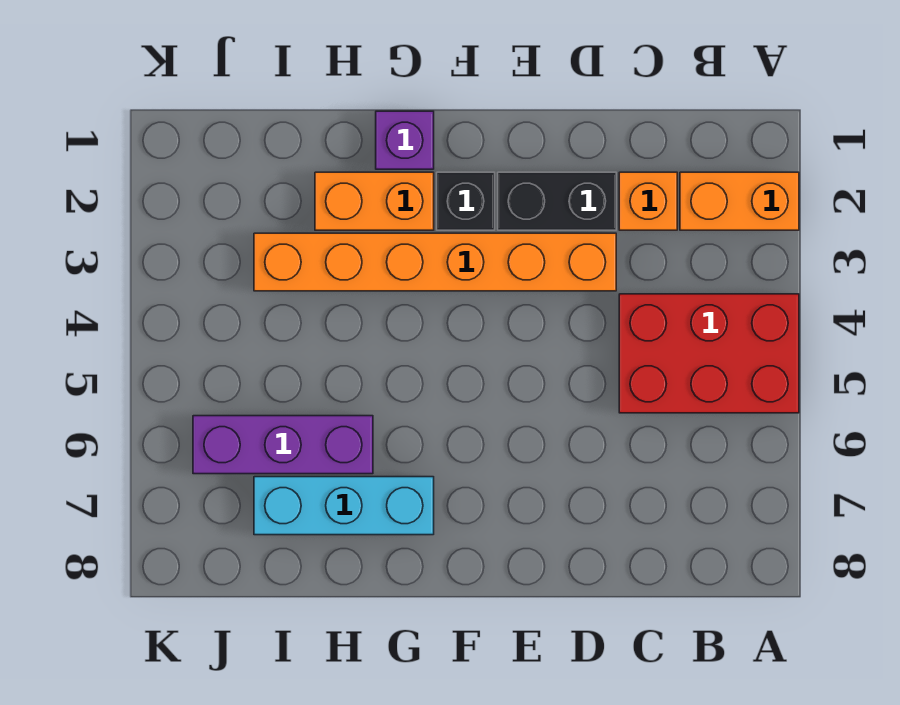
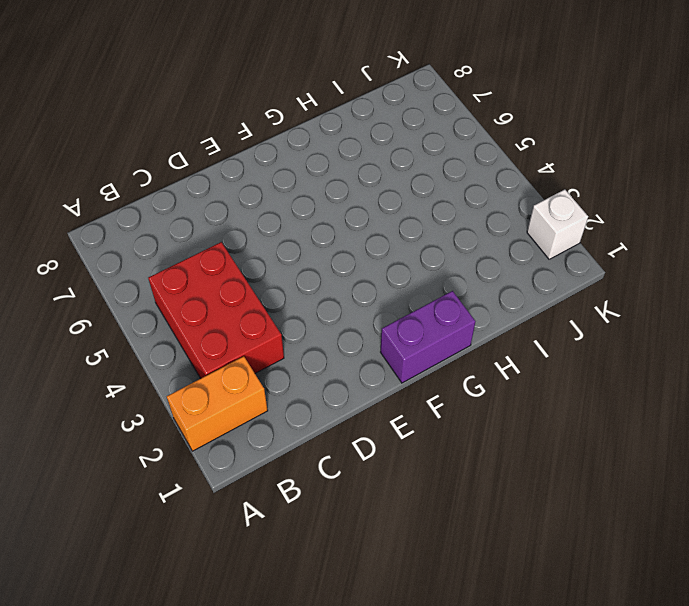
red brick B3:C5 level 1 -> red brick A4:C5 level 1
purple brick F1:G1 level 1 -> purple brick G1 level 1
white brick K2 level 1 -> none
none -> orange brick C2 level 1
none -> black brick D2:E2 level 1

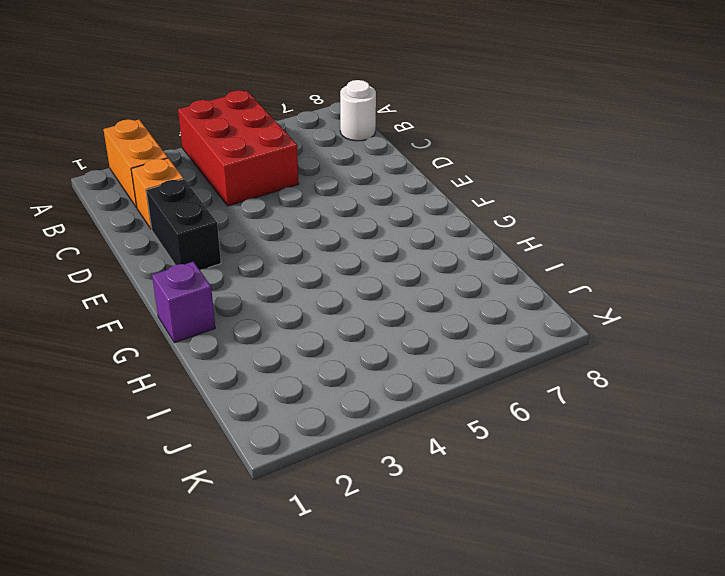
white round brick B8 level 1 -> none
none -> orange brick D3:I3 level 1
none -> black brick F2 level 1

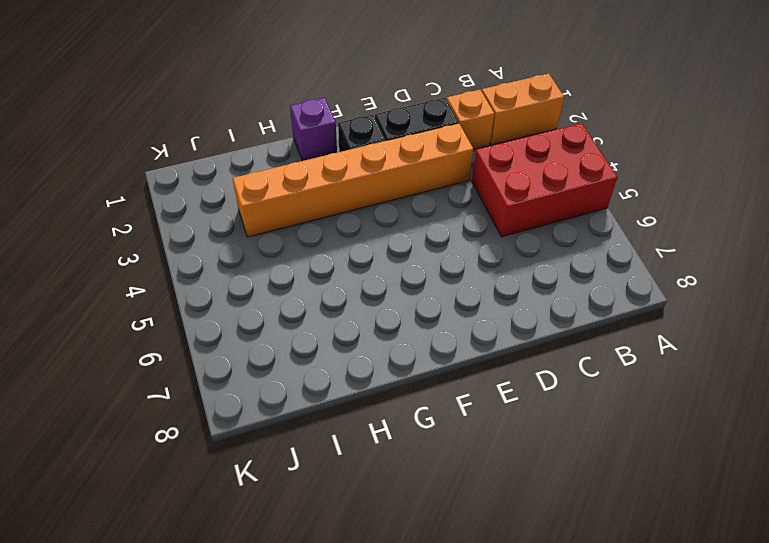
none -> orange brick G2:H2 level 1
none -> cyan brick G7:I7 level 1

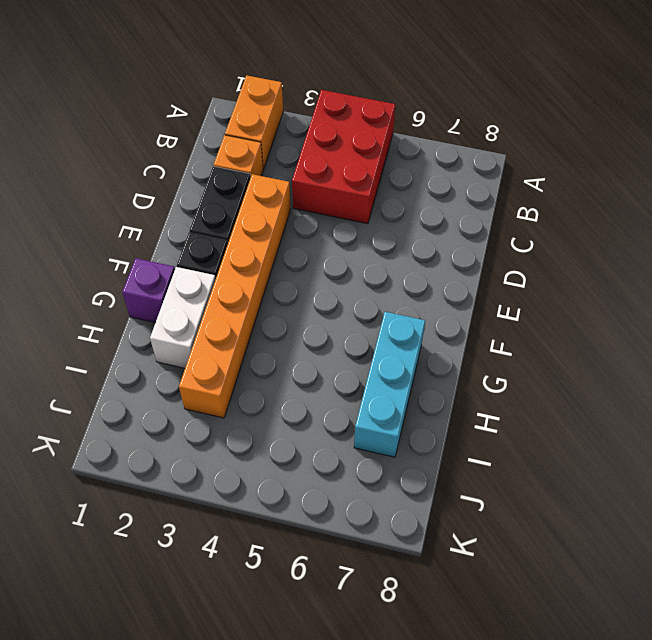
white brick G2:H2 level 1 -> orange brick G2:H2 level 1
none -> purple brick H6:J6 level 1

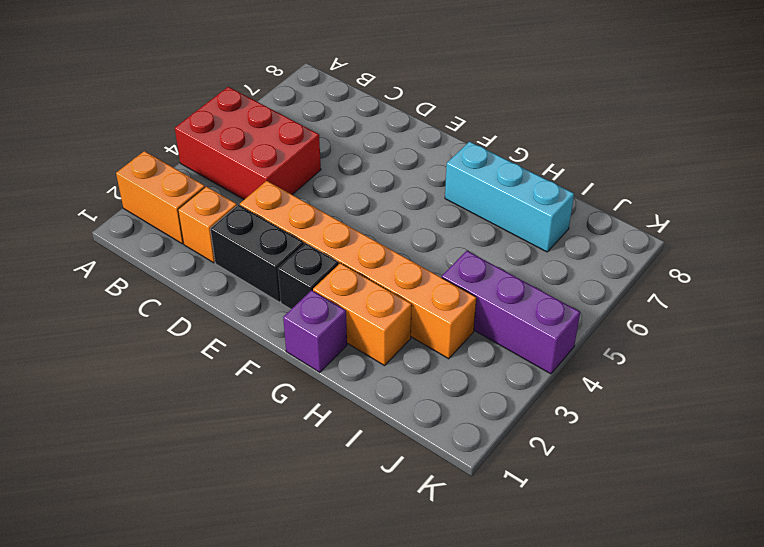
purple brick I4:K4 level 1 -> purple brick H6:J6 level 1

